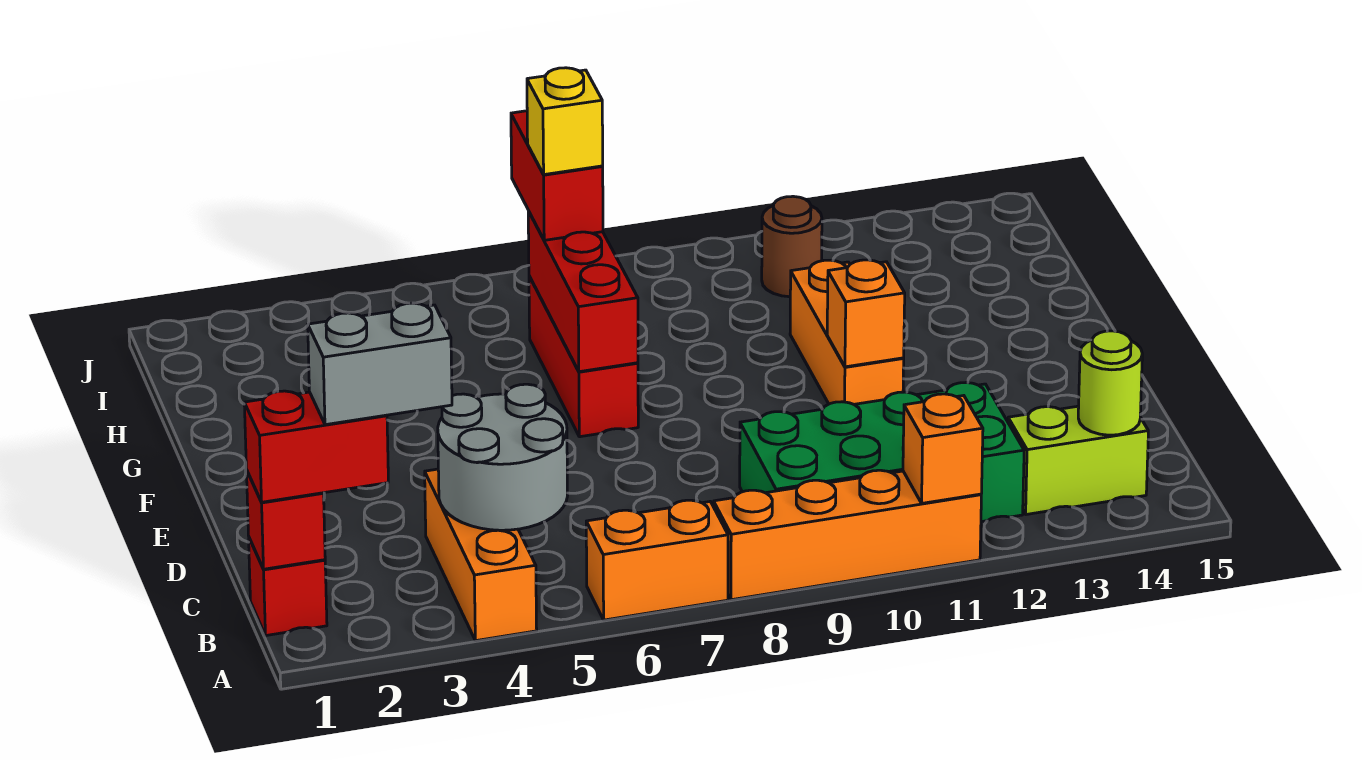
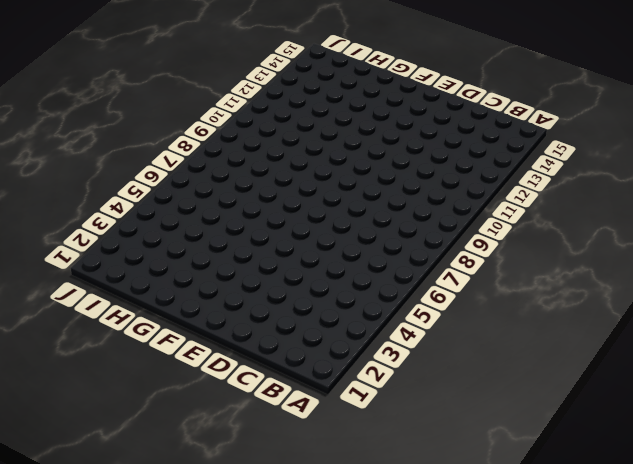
none -> orange brick A4:C4 level 1
none -> orange brick A6:A7 level 1
none -> orange brick A8:A11 level 1

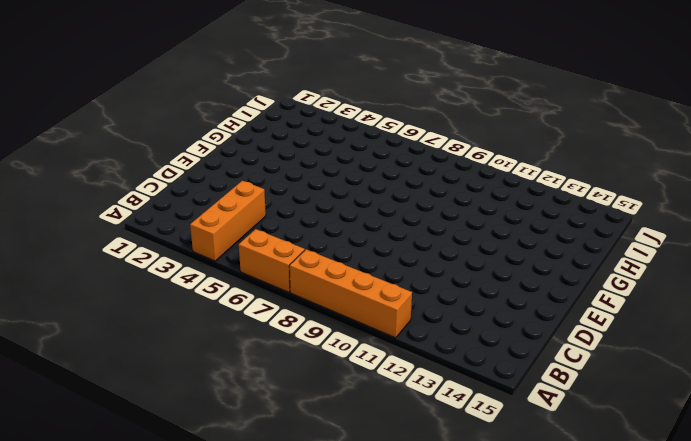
none -> red brick B1 level 1
none -> green brick B9:C12 level 1
none -> lime brick B13:B14 level 1

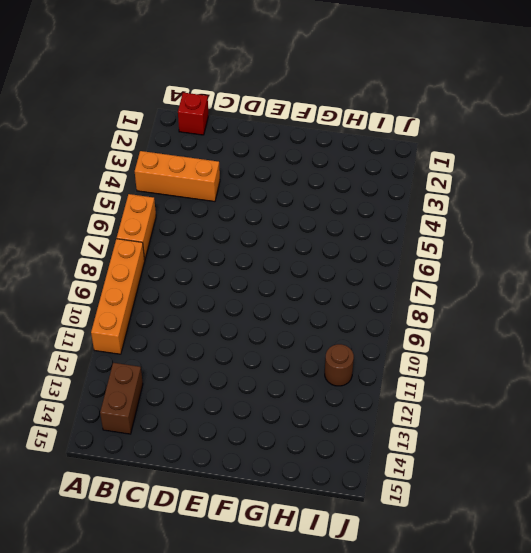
brown brick B13:B14 level 1 -> lime brick B13:B14 level 1
none -> green brick B9:C12 level 1
none -> orange brick E11:G11 level 1
none -> red brick F7:H7 level 1

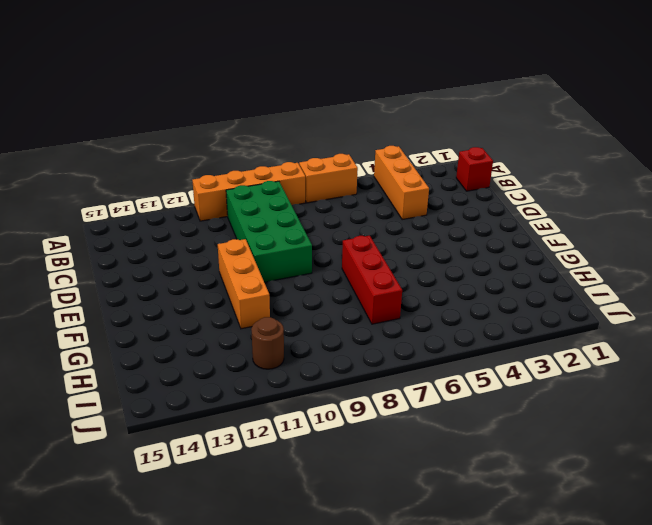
green brick B9:E10 level 1 -> green brick B9:C12 level 1
none -> lime brick B13:B14 level 1
none -> orange brick A11 level 2
none -> red brick B1 level 2

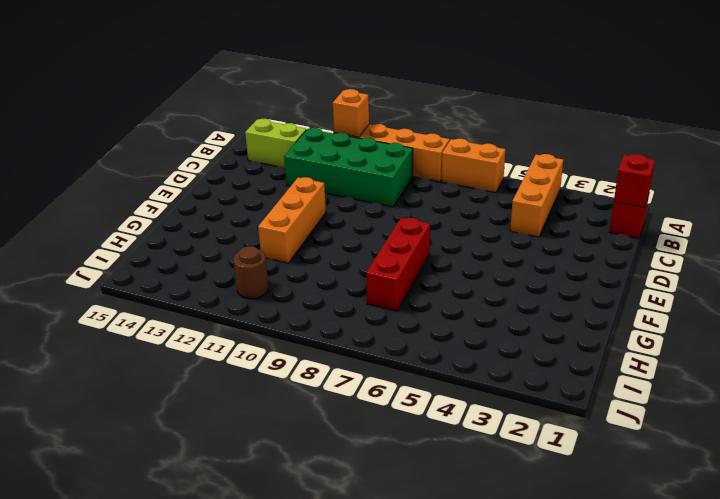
none -> grey round brick B4:C5 level 2
none -> lime round brick B14 level 2
none -> orange brick E11 level 2

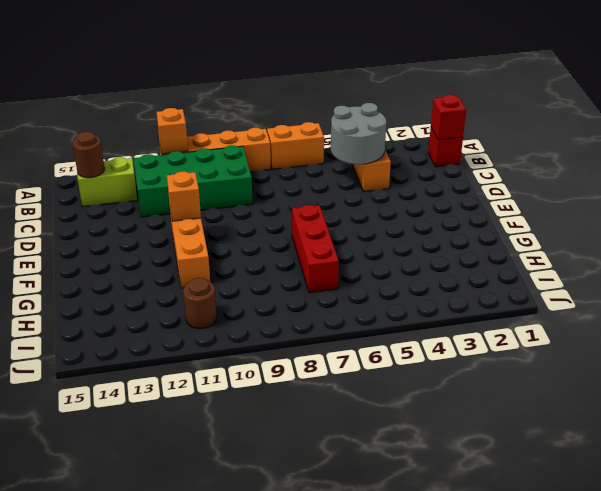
brown round brick B14 level 2 -> lime round brick B14 level 2
none -> red brick F7:H7 level 2
none -> red brick B1:B2 level 3
none -> red brick H7:I7 level 3

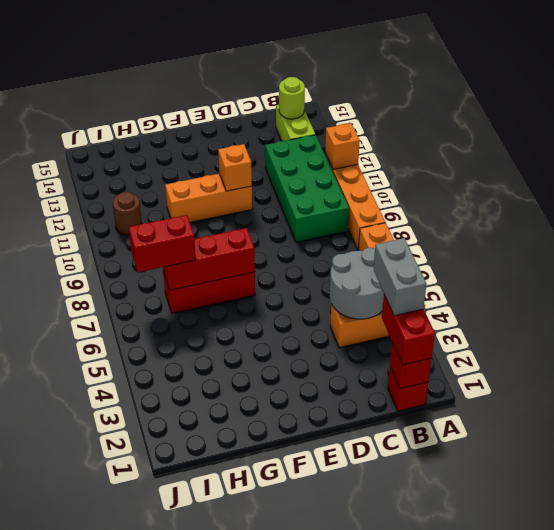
none -> yellow brick H7 level 4

